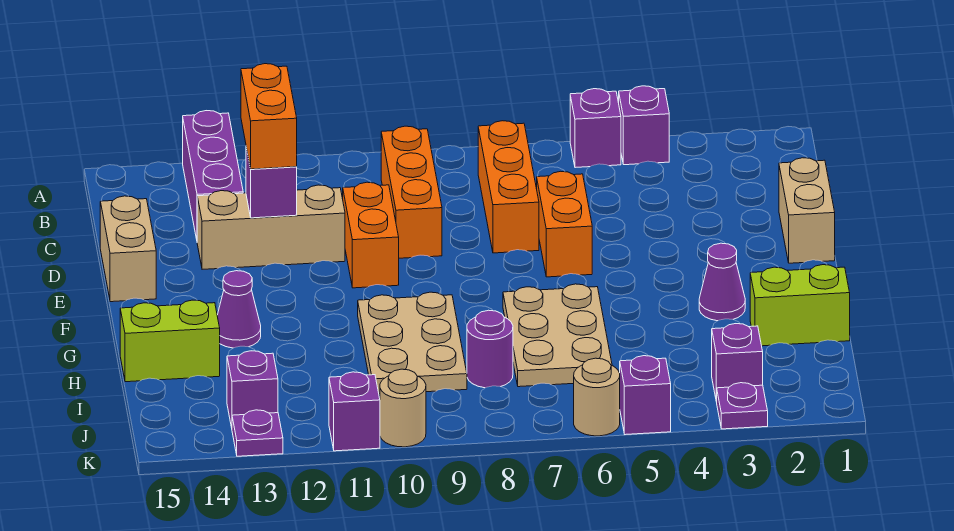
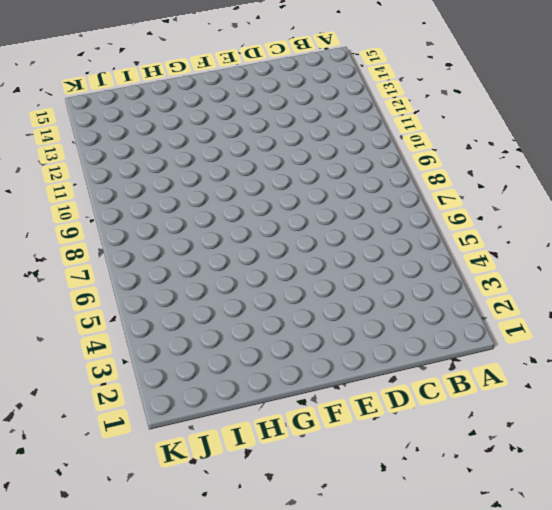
none -> purple brick A4 level 1
none -> purple brick A5 level 1
none -> purple brick A13:C13 level 1

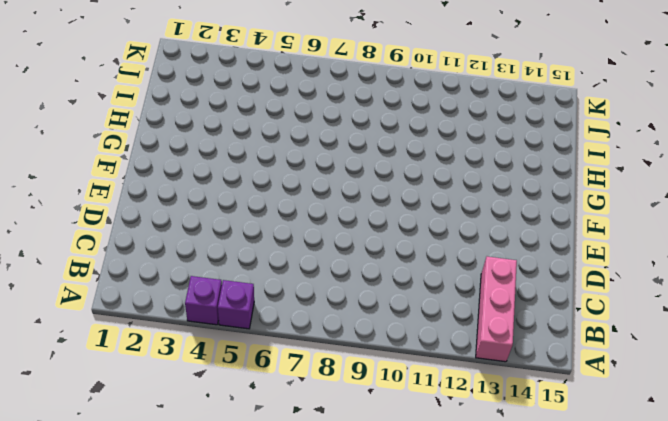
pink brick A13:C13 level 1 -> purple brick A13:C13 level 1
none -> orange brick B7:D7 level 1
none -> orange brick B9:D9 level 1
none -> tan brick D1:E1 level 1

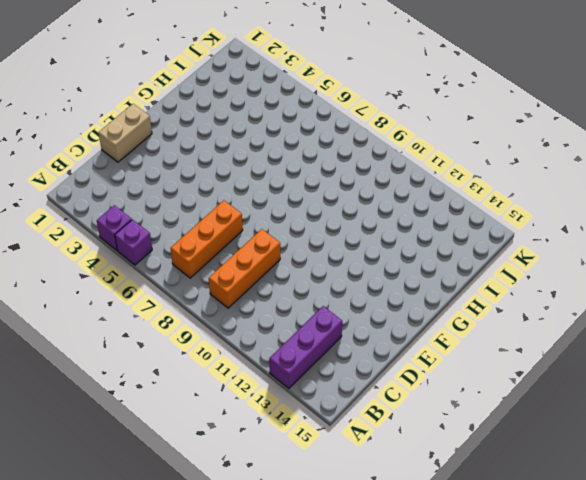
none -> orange brick D6:E6 level 1
none -> orange brick D10:E10 level 1
none -> tan brick D11:D13 level 1

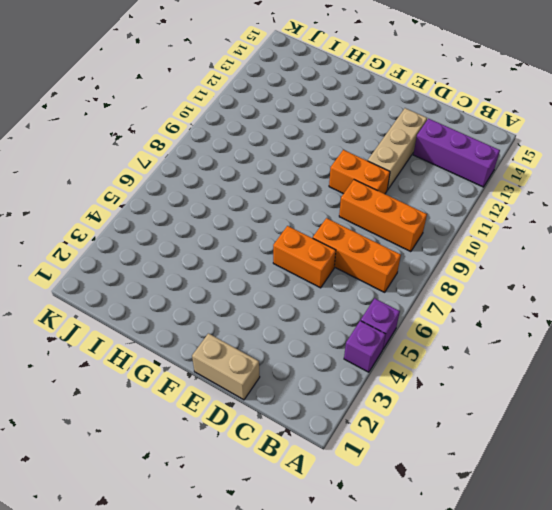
none -> tan brick D15:E15 level 1
none -> purple cone G3 level 1
none -> tan plate G6:I7 level 1

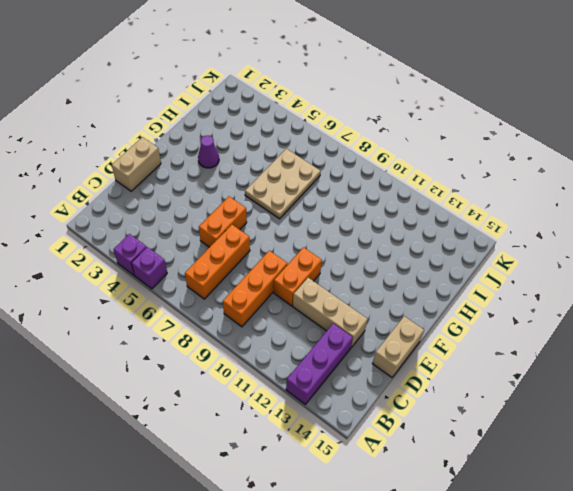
none -> tan plate G9:I10 level 1
none -> purple cone G13 level 1
none -> lime brick H1:H2 level 1

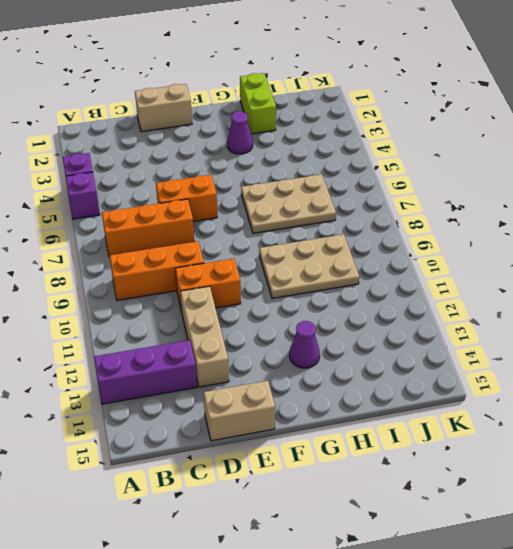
none -> lime brick H14:H15 level 1
none -> purple round brick I8 level 1
none -> purple brick J3 level 1

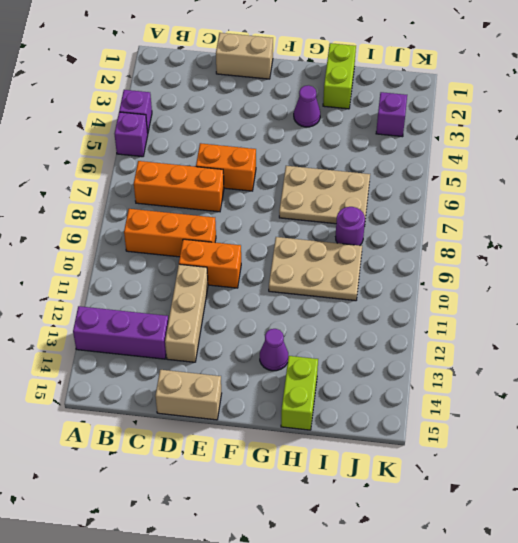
none -> purple brick J13 level 1
none -> purple plate K3 level 1
none -> purple brick K5 level 1

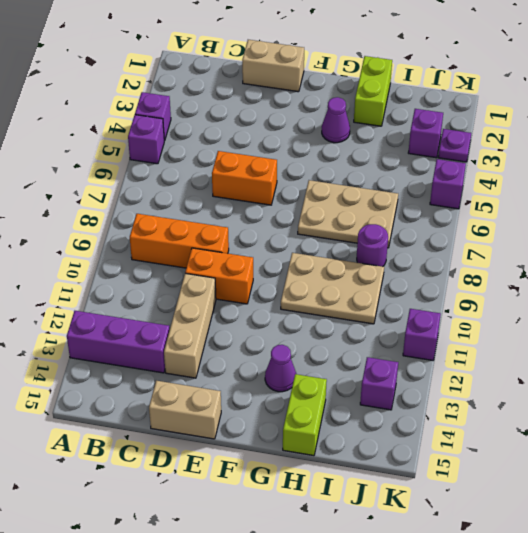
none -> orange brick B7:D7 level 1
none -> tan round brick K6 level 1
none -> tan round brick K10 level 1

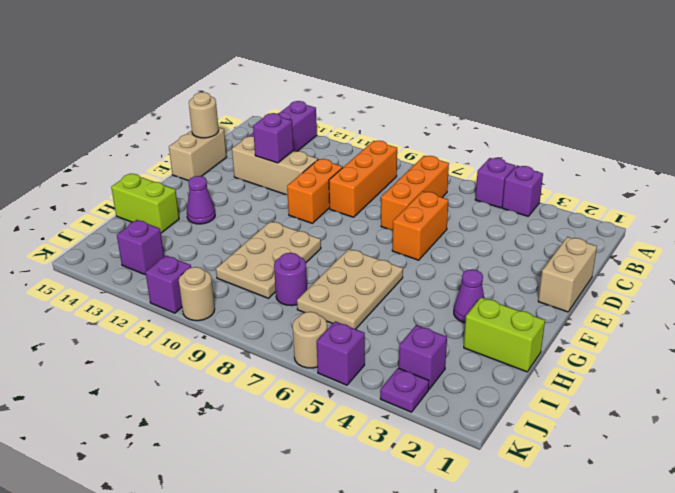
tan round brick D15 level 2 -> none
none -> purple plate K13 level 1
none -> orange brick C12:D12 level 3

